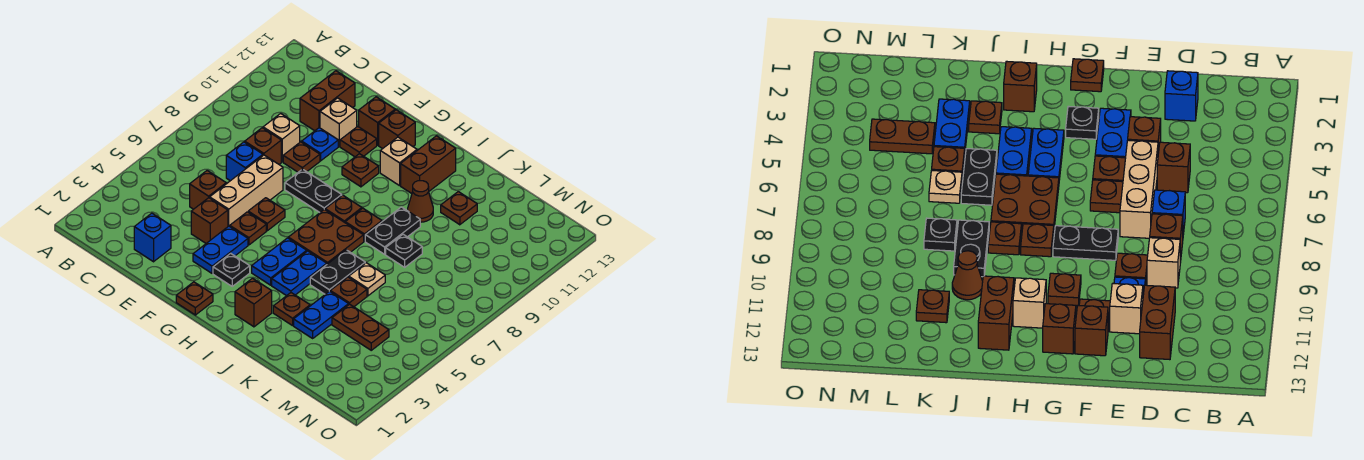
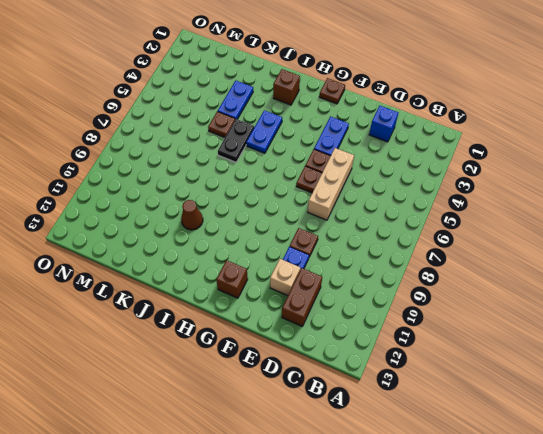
none -> brown brick D5 level 1
none -> blue brick D7 level 1
none -> brown brick D8 level 1
none -> tan brick D9 level 1

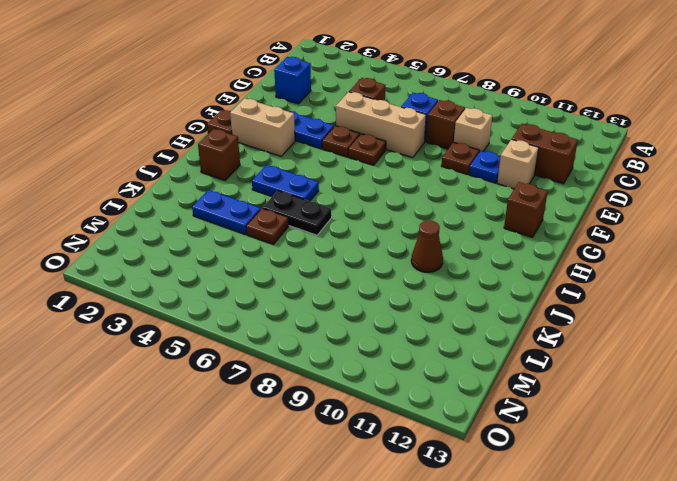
tan brick G2:G3 level 1 -> black plate G3 level 1
none -> brown brick E4 level 1
none -> black plate F8:G8 level 1
none -> brown plate F11 level 1
none -> brown brick F12 level 1

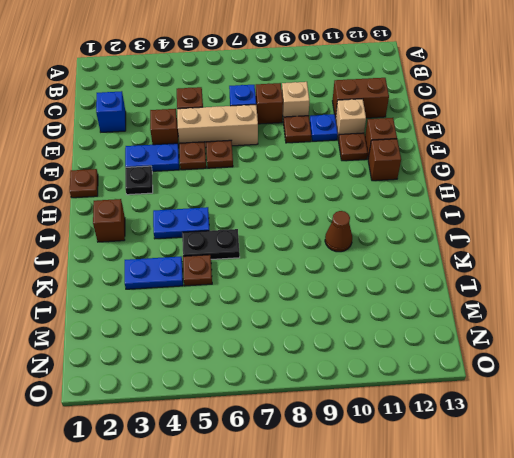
none -> black plate F8:G8 level 1
none -> brown plate G10 level 1
none -> blue plate H4:H5 level 1
none -> brown plate H6:I7 level 1

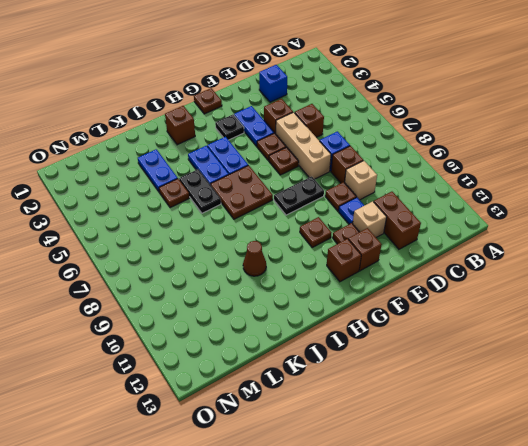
none -> brown plate H8 level 1
none -> tan brick H11 level 1
none -> brown plate I8 level 1
none -> brown brick I11:I12 level 1

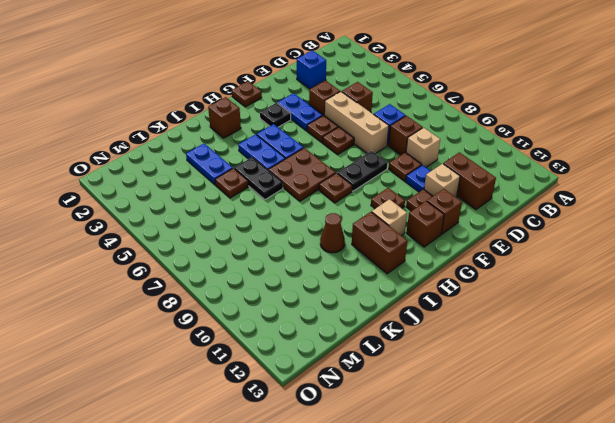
none -> brown plate I8 level 1
none -> brown plate J3 level 1
none -> black plate J8:J9 level 1
none -> tan plate K6 level 1

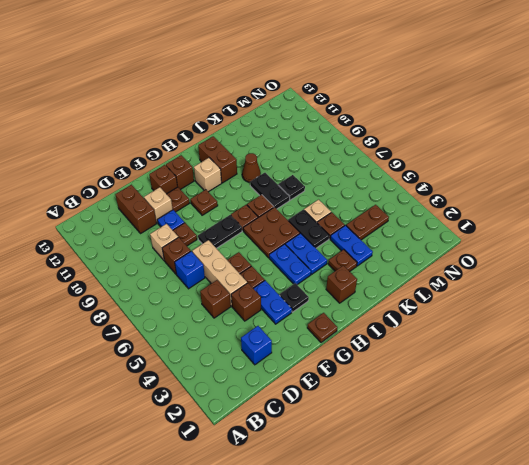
none -> brown plate K11 level 1

